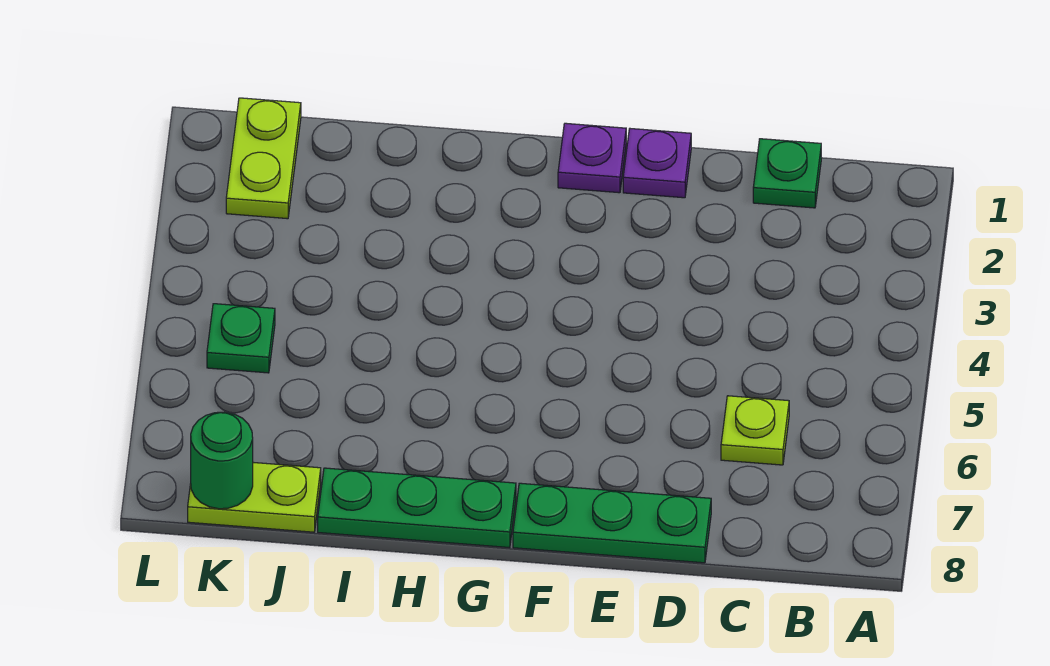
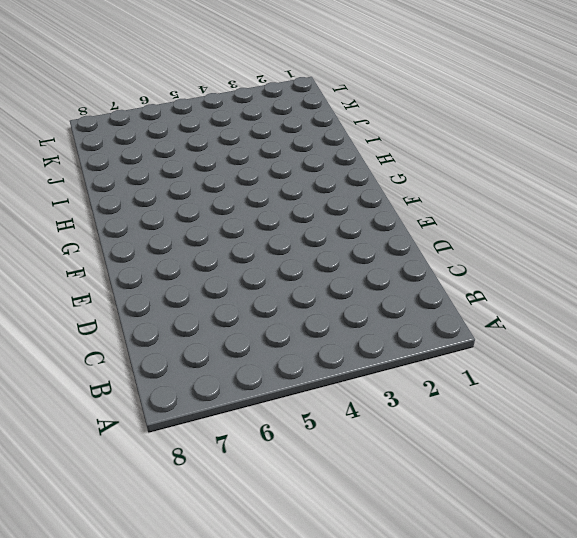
none -> green plate C1 level 1
none -> lime plate C6 level 1

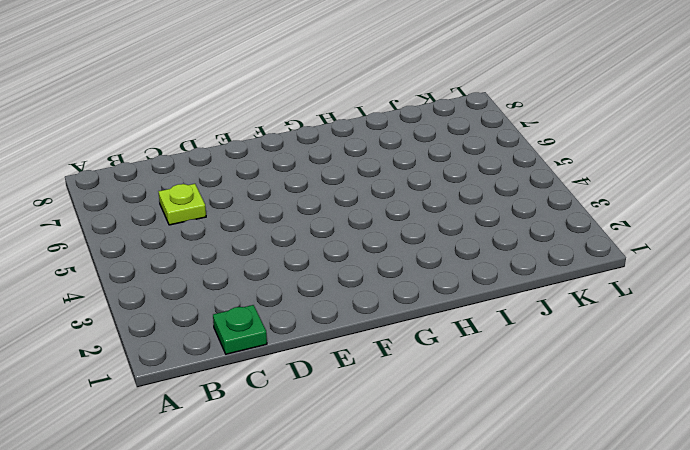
none -> green plate D8:F8 level 1
none -> purple plate E1 level 1

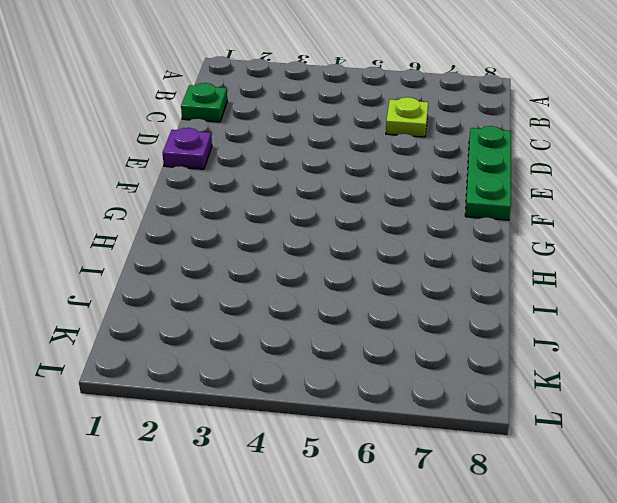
none -> purple plate F1 level 1
none -> green plate G8:I8 level 1

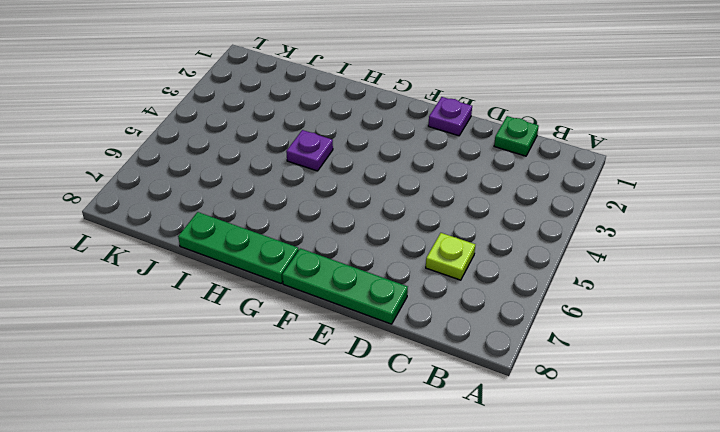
purple plate H4 level 1 -> purple plate F1 level 1
none -> lime plate J8:K8 level 1
none -> lime plate K1:K2 level 1

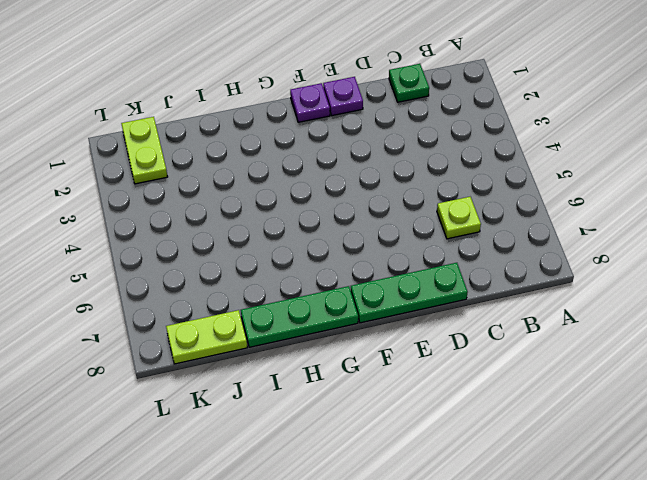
none -> green plate K5 level 1
none -> green round brick K8 level 2

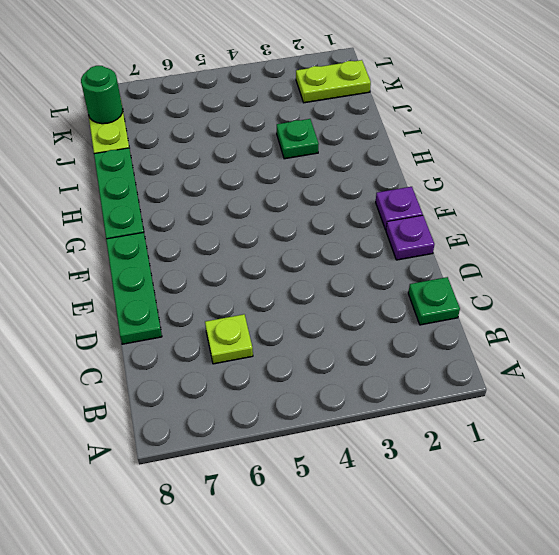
green plate I3 level 1 -> green plate K5 level 1

